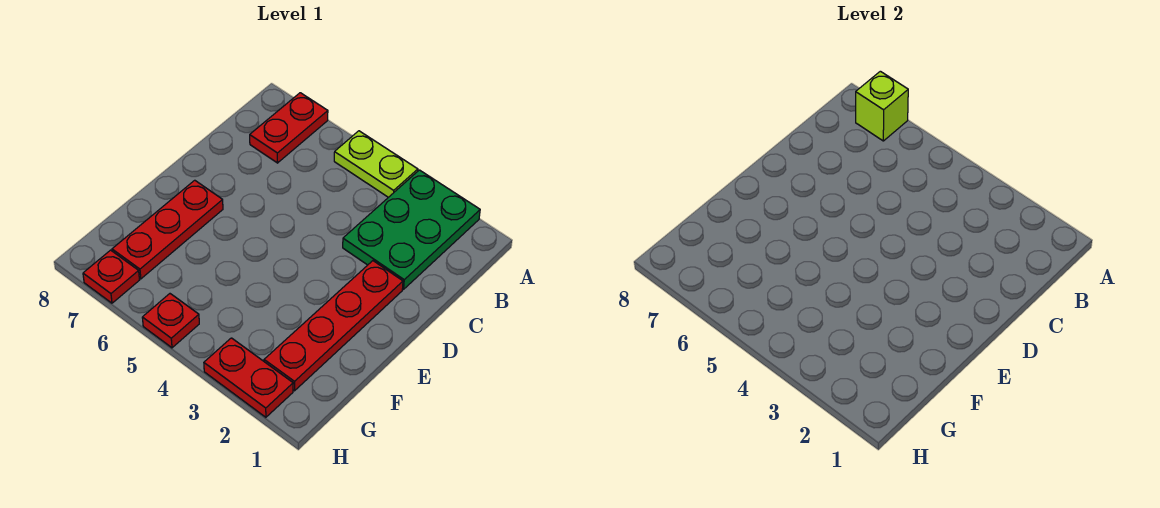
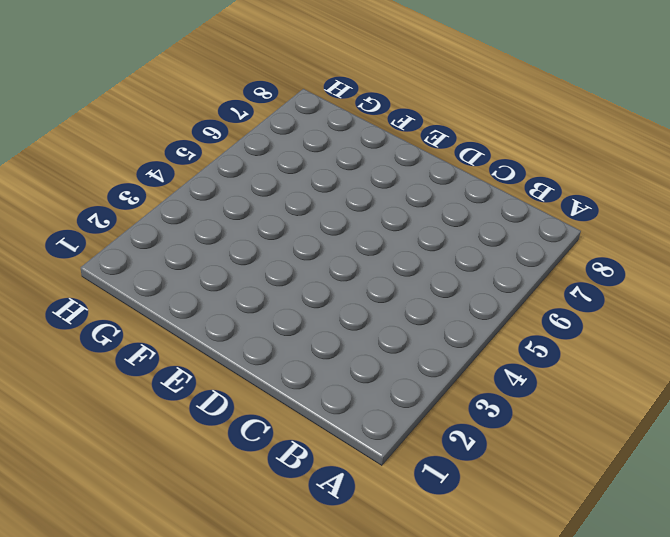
none -> green plate A2:C3 level 1
none -> lime plate A4:A5 level 1

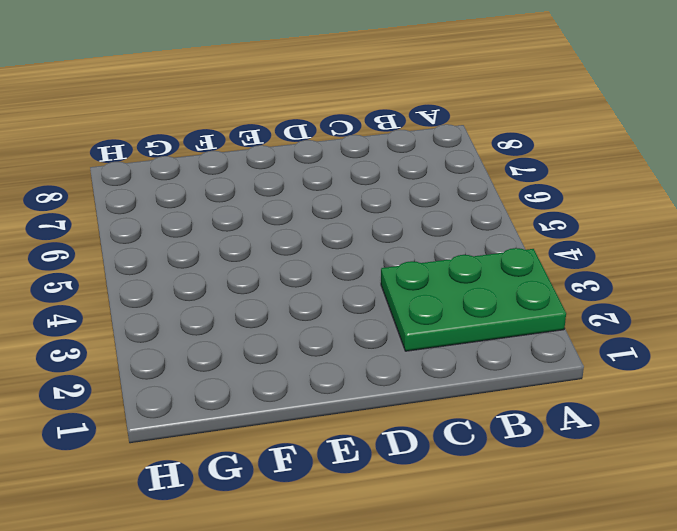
none -> lime plate A4:A5 level 1
none -> red plate A7:B7 level 1

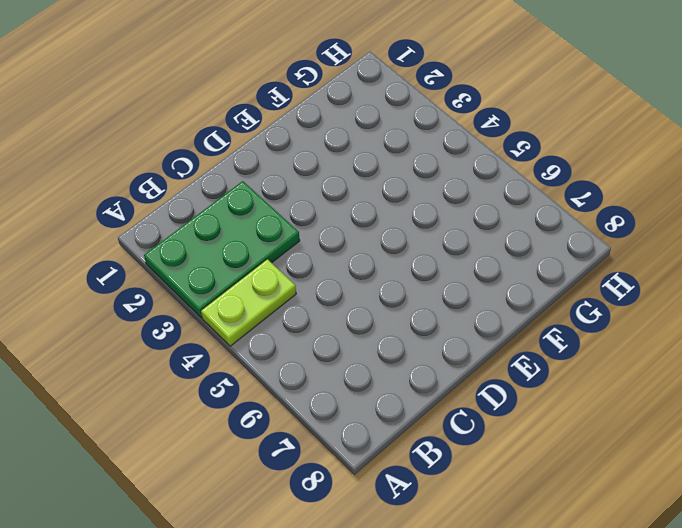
lime plate A4:B4 level 1 -> lime plate A4:A5 level 1
none -> red plate A7:B7 level 1
none -> red plate D2:G2 level 1

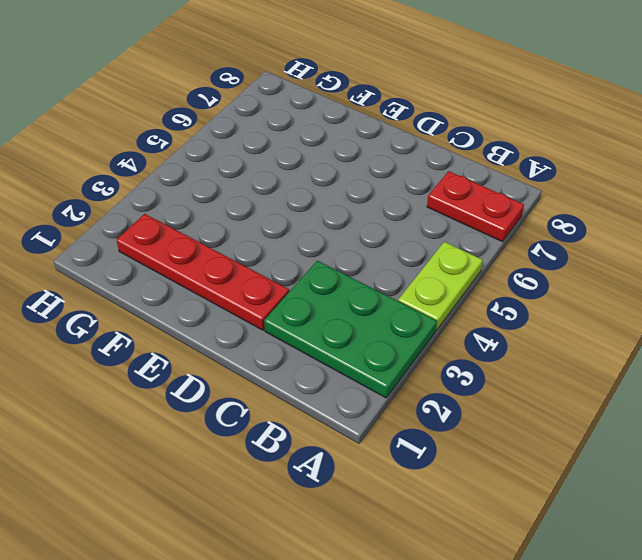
none -> red plate E7:G7 level 1
none -> red plate H2:H3 level 1

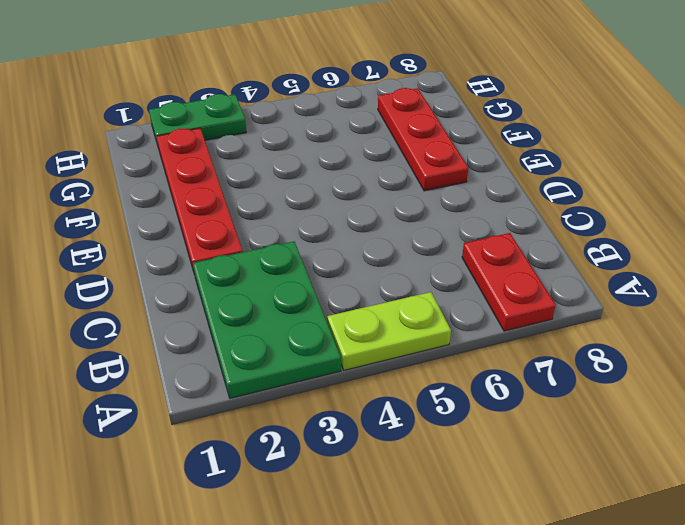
green plate H2:H3 level 1 -> red plate H2:H3 level 1
none -> red plate H5 level 1
none -> red plate H7 level 1

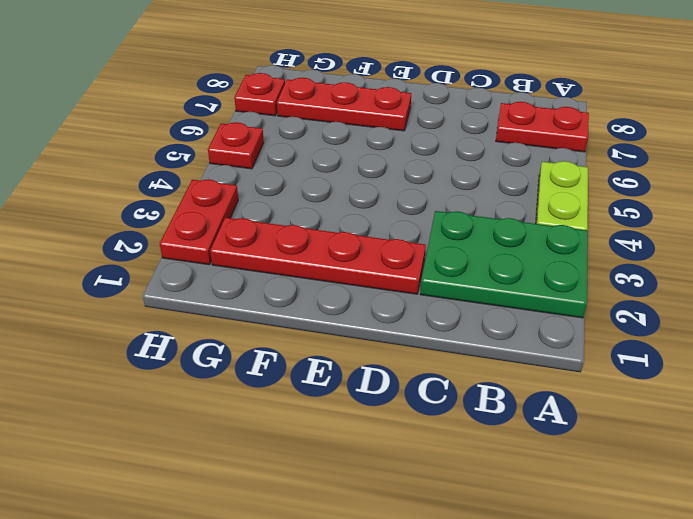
none -> lime brick A7 level 2

